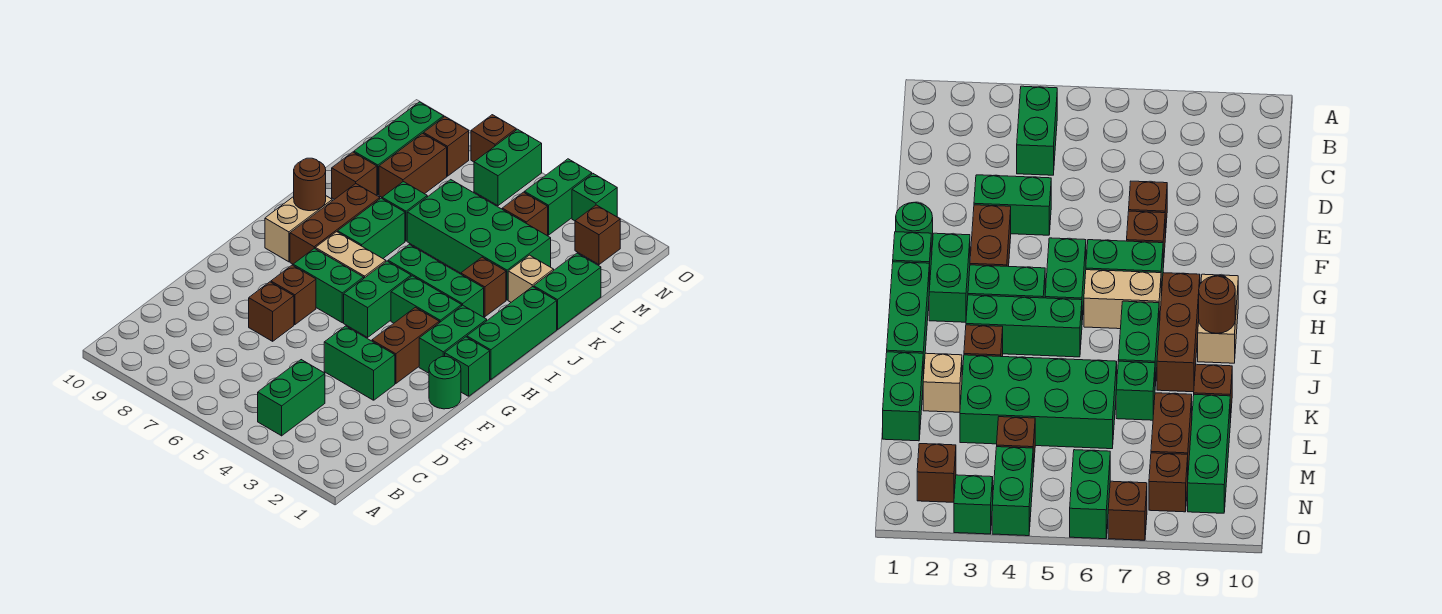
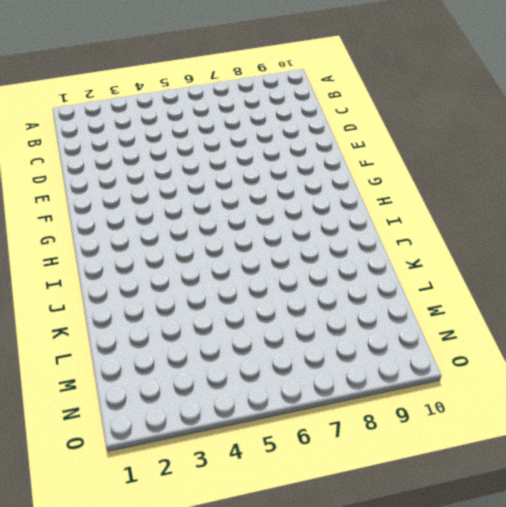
none -> green brick B4:C4 level 1
none -> green brick E3:E4 level 1
none -> brown brick E7 level 1
none -> green round brick F1 level 1

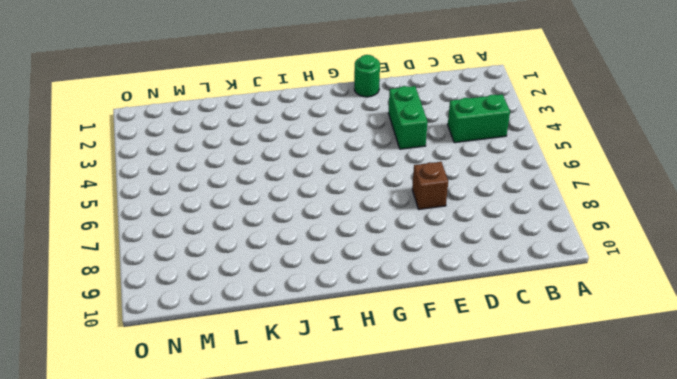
none -> brown brick F3:G3 level 1
none -> brown brick F7 level 1
none -> green brick G1 level 1
none -> green brick G2:H2 level 1

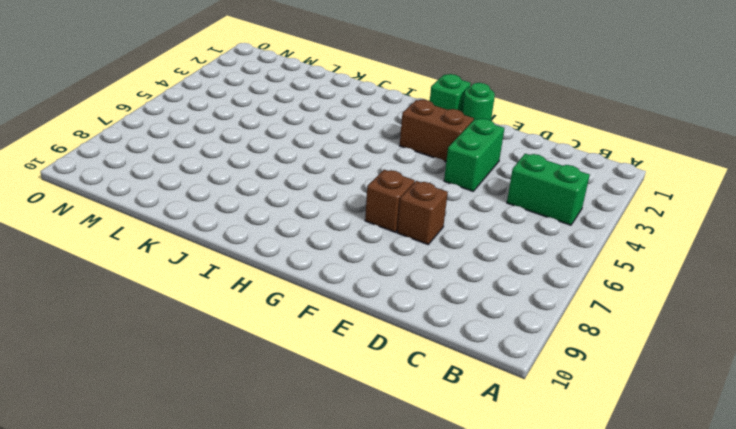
none -> green brick G2:H2 level 1
none -> green brick G5:H5 level 1
none -> green brick G6:G7 level 1
none -> green brick H1:J1 level 1

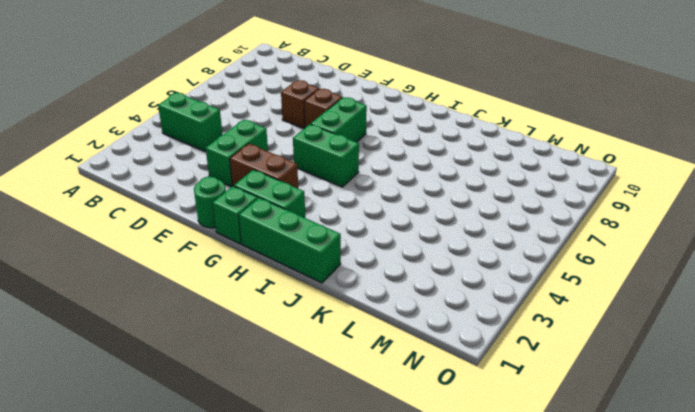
none -> green brick H3:H4 level 1
none -> tan brick H6:H7 level 1
none -> brown brick H8:J8 level 1
none -> tan brick H9:I9 level 1

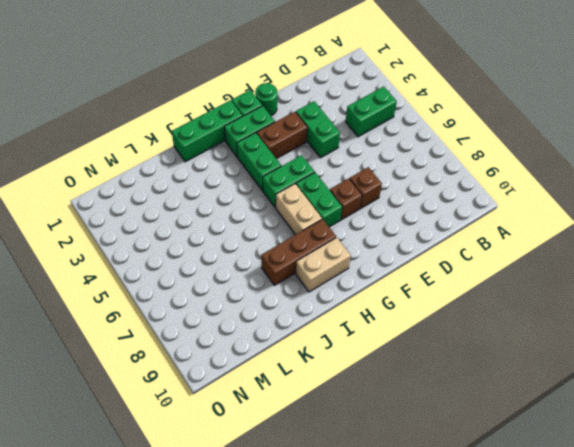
none -> green brick I3:I5 level 1
none -> green brick I7:J7 level 1
none -> brown brick J3 level 1
none -> green brick K1:L1 level 1

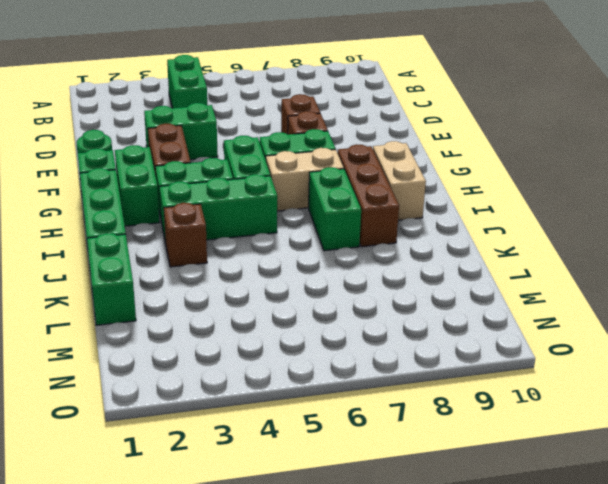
none -> tan brick K2 level 1
none -> green brick K3:L6 level 1
none -> green brick K7 level 1
none -> brown brick K9 level 1

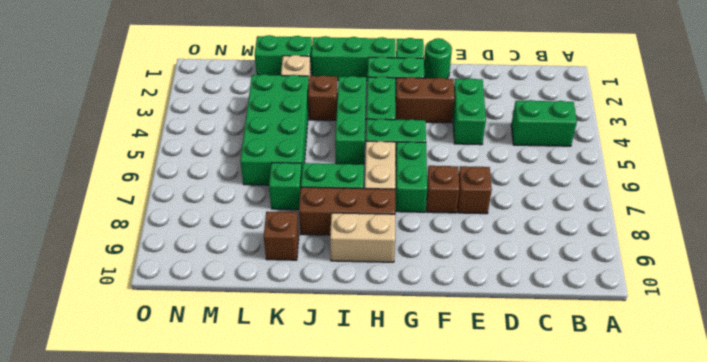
none -> brown brick L8:M8 level 1
none -> green brick L9:N9 level 1
none -> brown brick M4 level 1
none -> brown brick N2 level 1

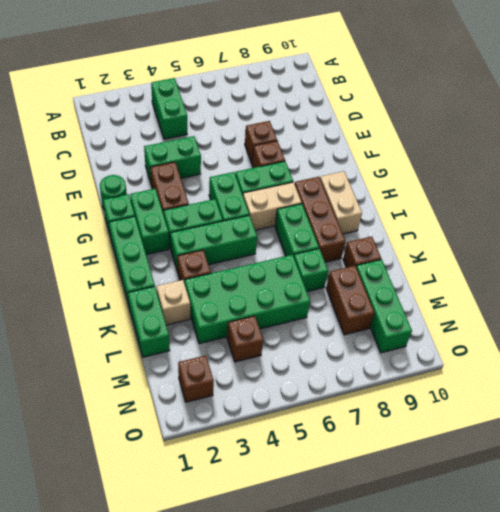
none -> green brick N4:O4 level 1
none -> green brick N6:O6 level 1
none -> brown brick N8 level 1
none -> green brick O3 level 1

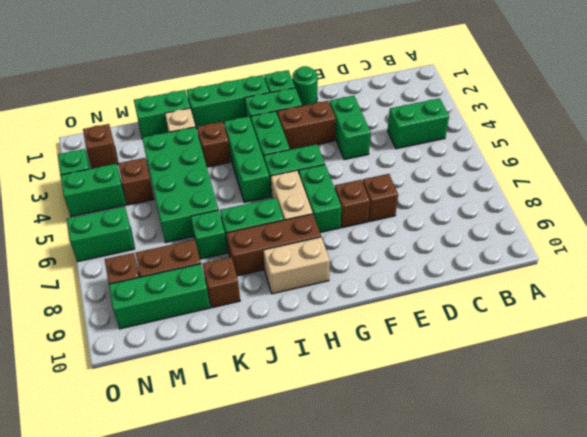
none -> brown brick O7 level 1
none -> brown round brick I9 level 2

